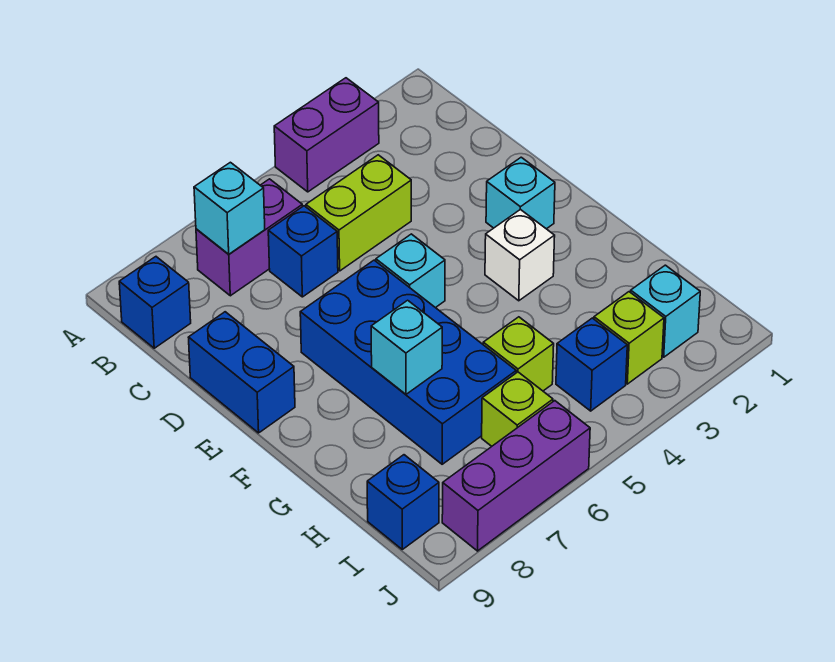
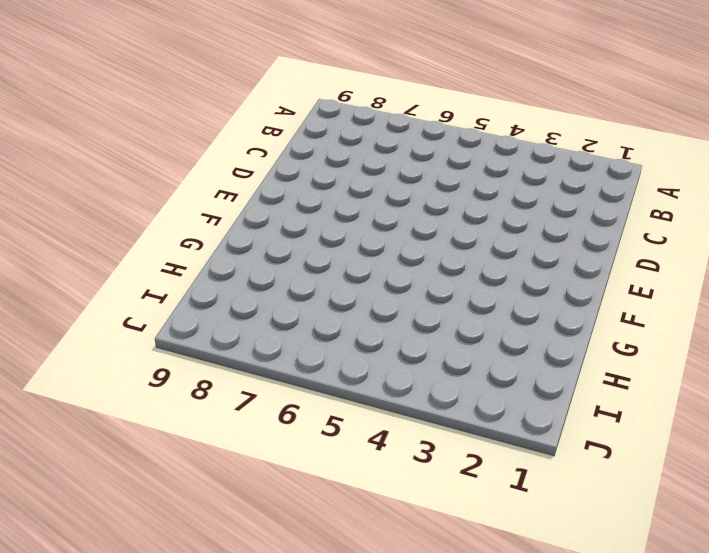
none -> purple brick A3:A4 level 1
none -> purple brick B6:B7 level 1
none -> blue brick B9 level 1

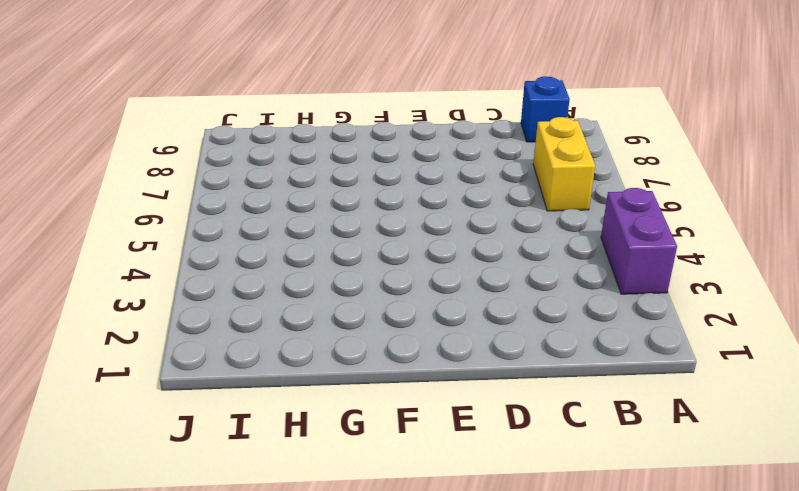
yellow brick B6:B7 level 1 -> purple brick B6:B7 level 1
none -> lime brick C4:C5 level 1
none -> blue brick C6 level 1
none -> blue brick D9:E9 level 1

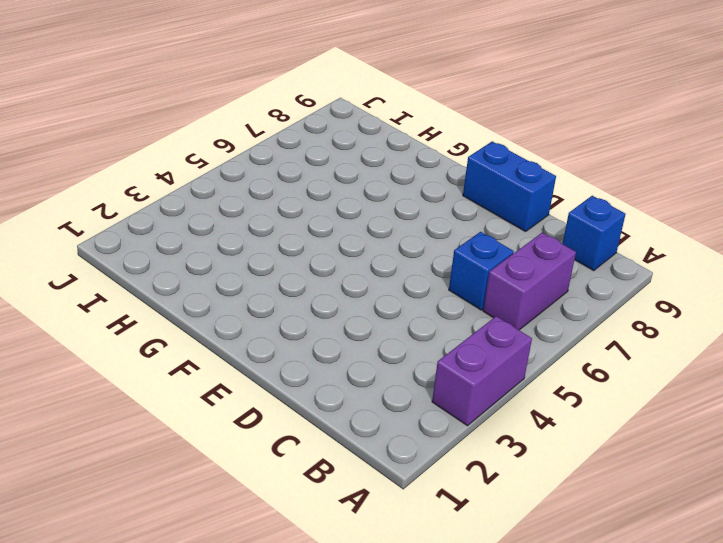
none -> lime brick C4:C5 level 1
none -> cyan brick E2 level 1
none -> cyan brick E5 level 1

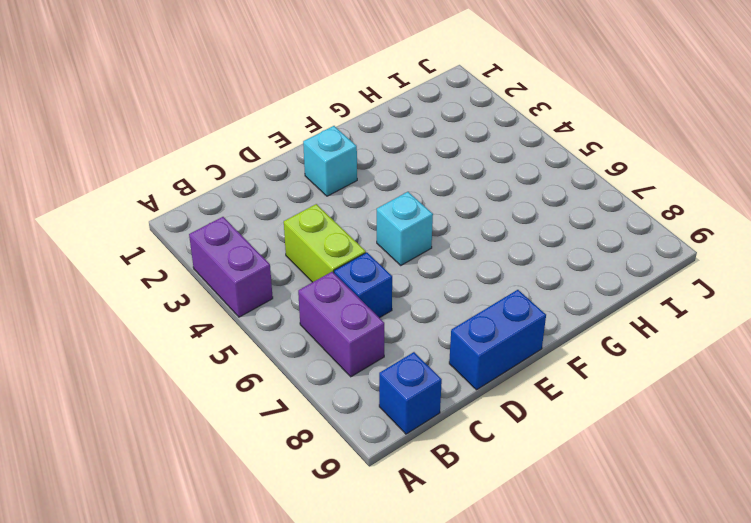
none -> blue brick E6:H7 level 1
none -> white brick F3 level 1
none -> lime brick H5 level 1

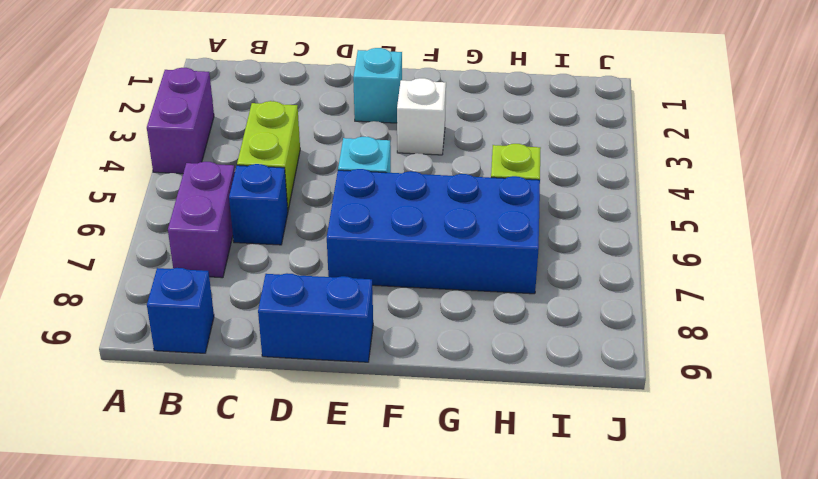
none -> cyan brick I2 level 1
none -> lime brick I3 level 1
none -> blue brick I4 level 1

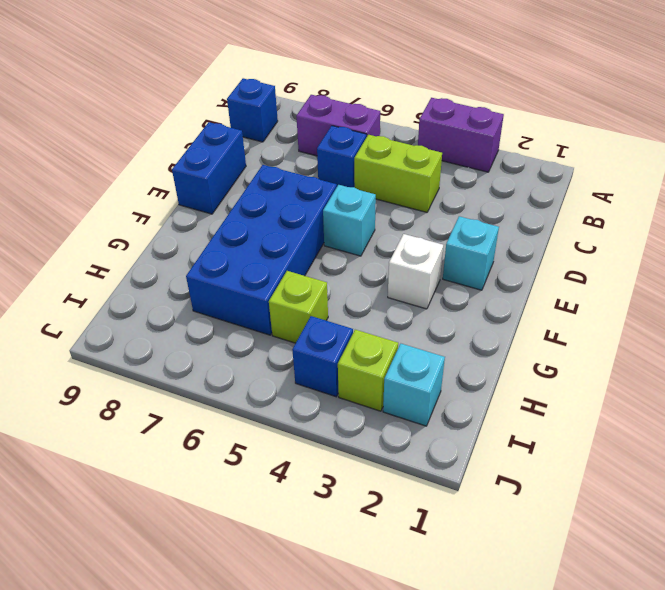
none -> lime brick I6 level 1
none -> blue brick I9 level 1
none -> purple brick J6:J8 level 1

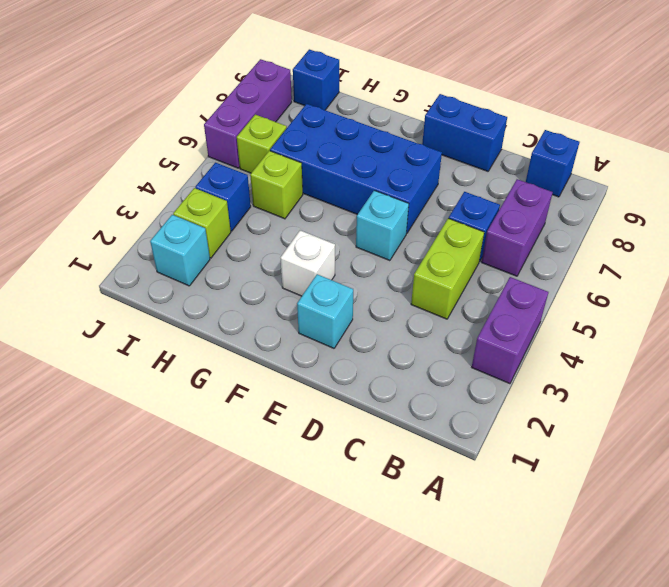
none -> cyan brick B7 level 2
none -> cyan brick G7 level 2

